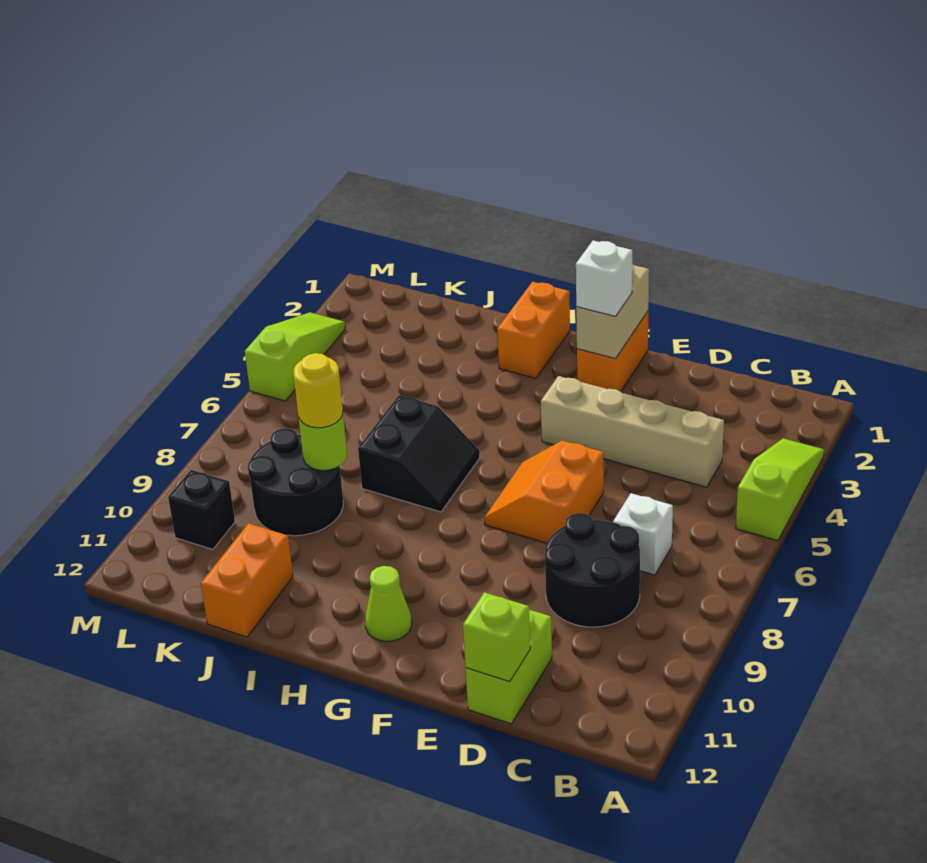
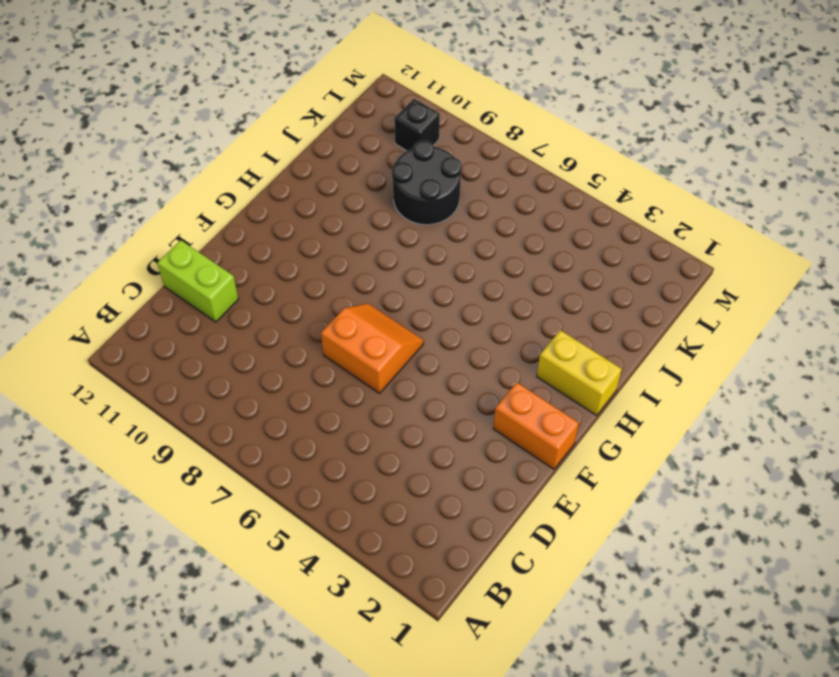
yellow brick H1:H2 level 1 -> orange brick H1:H2 level 1
none -> lime slope A3:A5 level 1 top 5
none -> tan brick C4:F4 level 1
none -> white brick C7 level 1

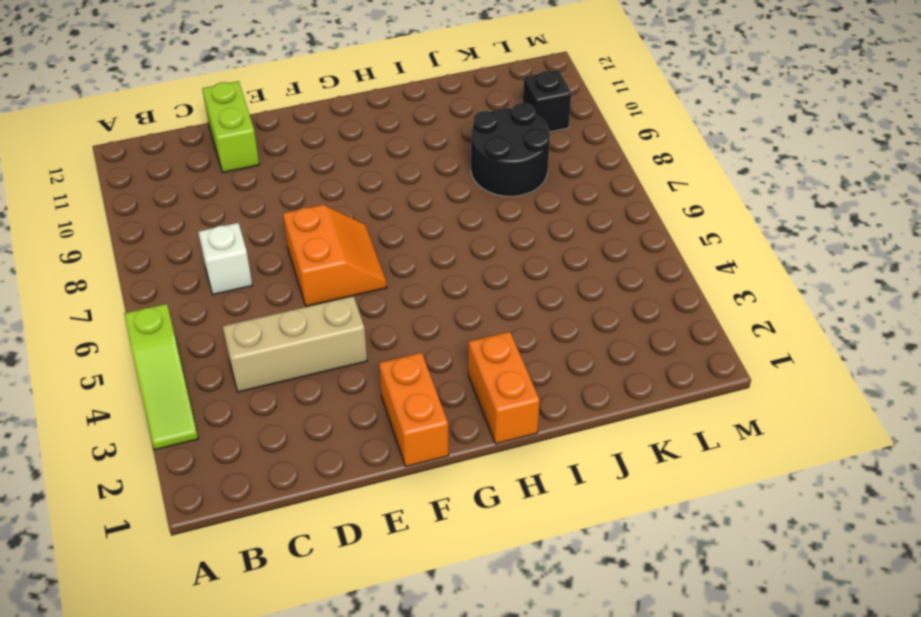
tan brick C4:E4 level 1 -> tan brick C4:F4 level 1
none -> black round brick C8:D9 level 1
none -> lime cone G11 level 1
none -> black slope H6:I7 level 1 top I

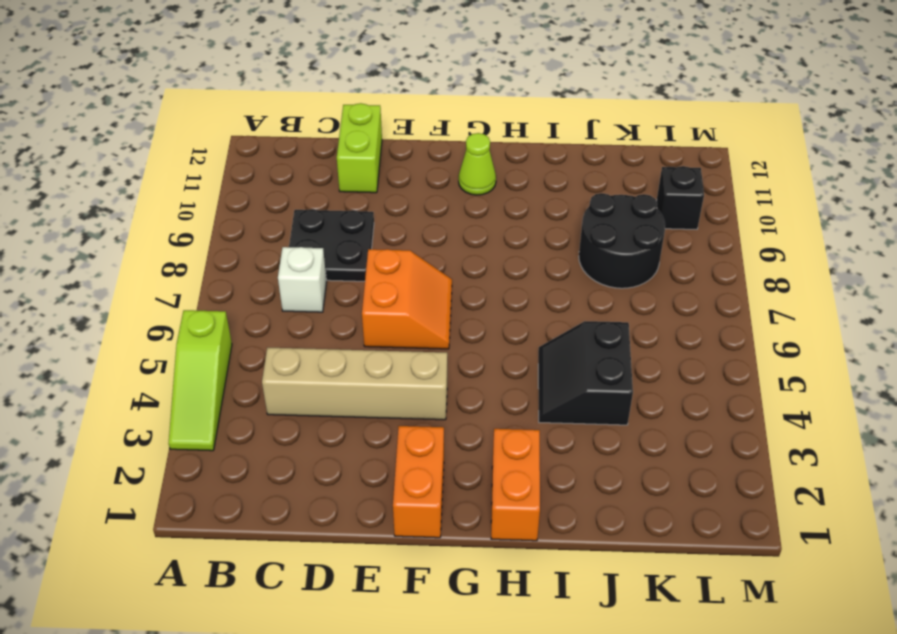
black plate C8:D9 level 1 -> black round brick C8:D9 level 1
black slope I4:J5 level 1 top J -> black slope H6:I7 level 1 top I
none -> orange brick J11:J12 level 1
none -> lime slope M3:M5 level 1 top 5
none -> lime brick D12 level 2

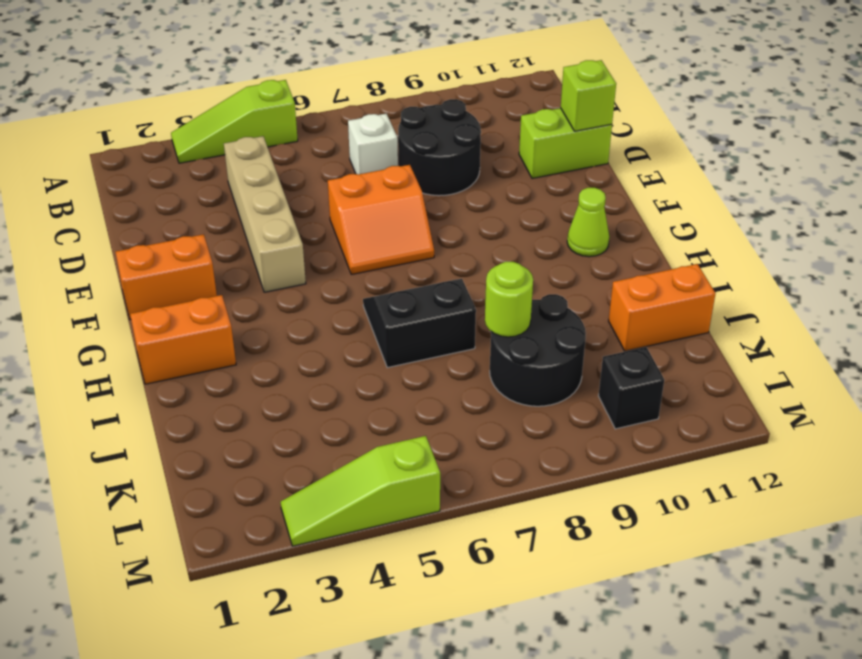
none -> tan brick F1:F2 level 2
none -> white brick F2 level 3
none -> yellow round brick J8 level 3

